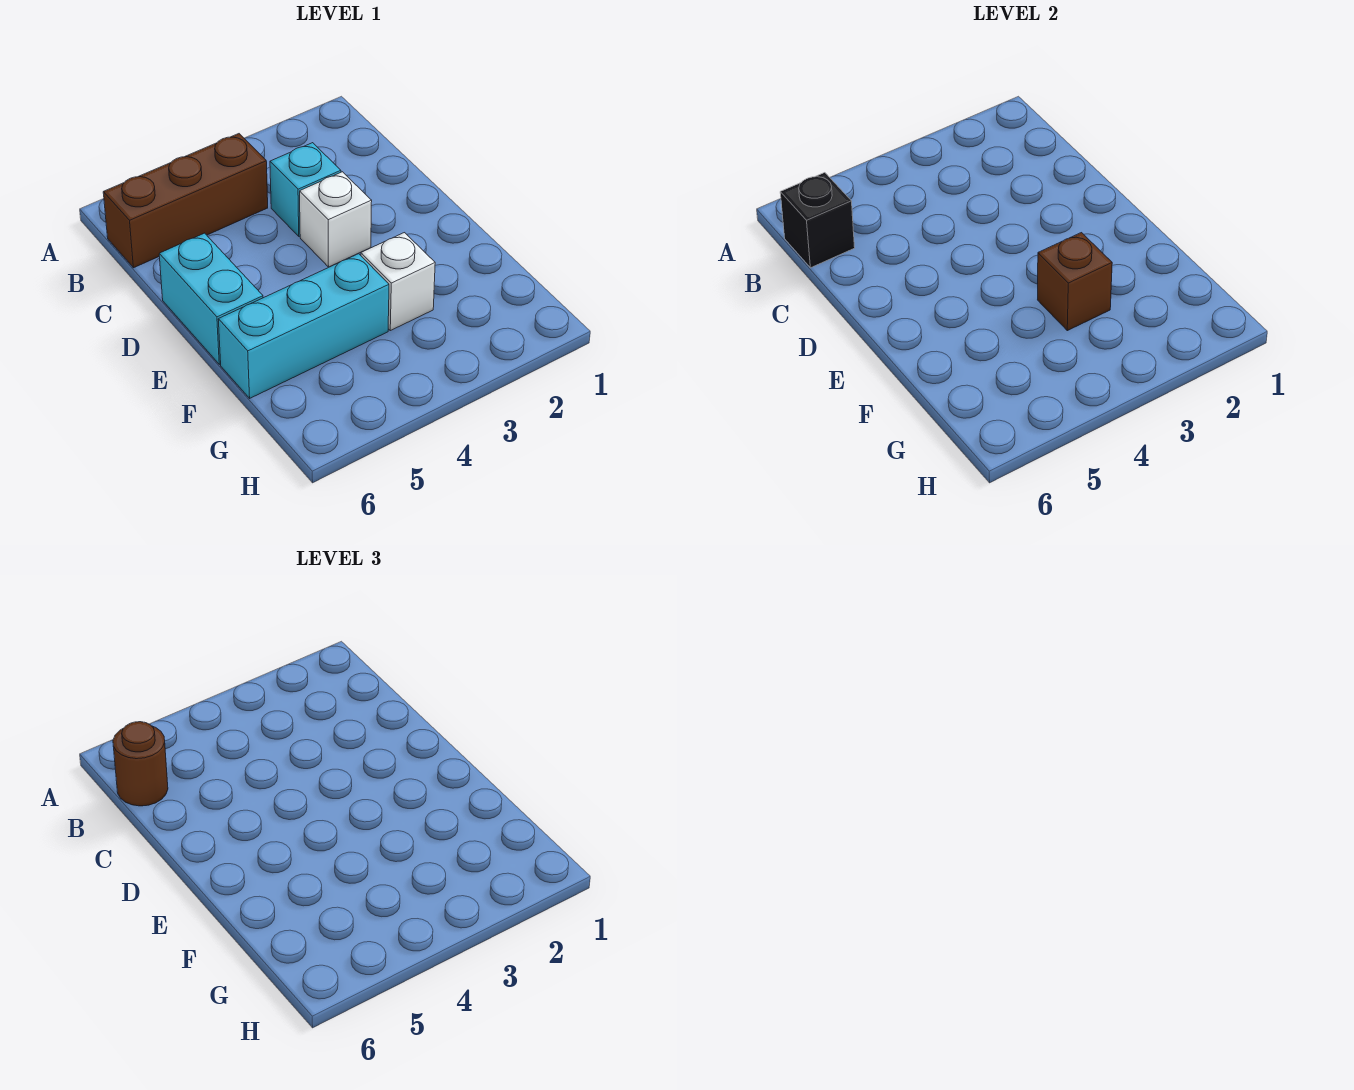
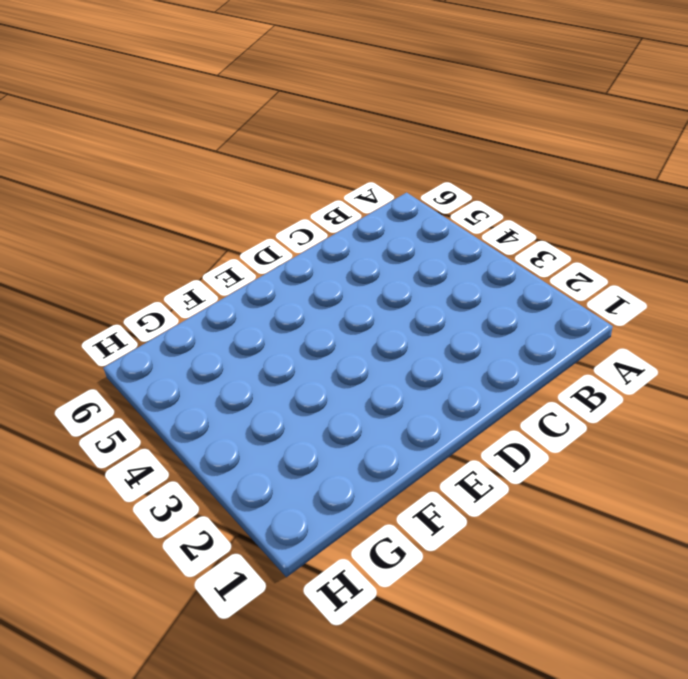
none -> brown brick B4:B6 level 1
none -> cyan brick C3 level 1

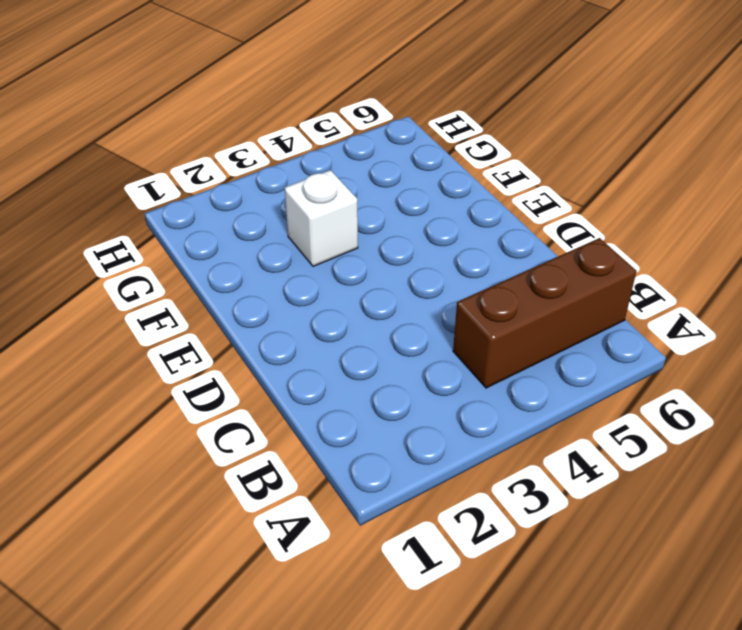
none -> cyan brick C3 level 1
none -> white brick D3 level 1

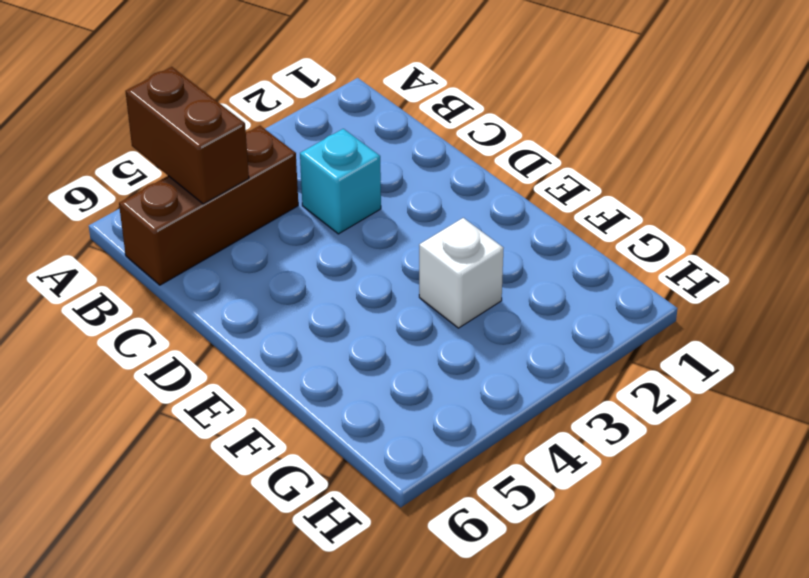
brown brick A5:B5 level 2 -> none
none -> white brick D3 level 1
none -> cyan brick D6:E6 level 1

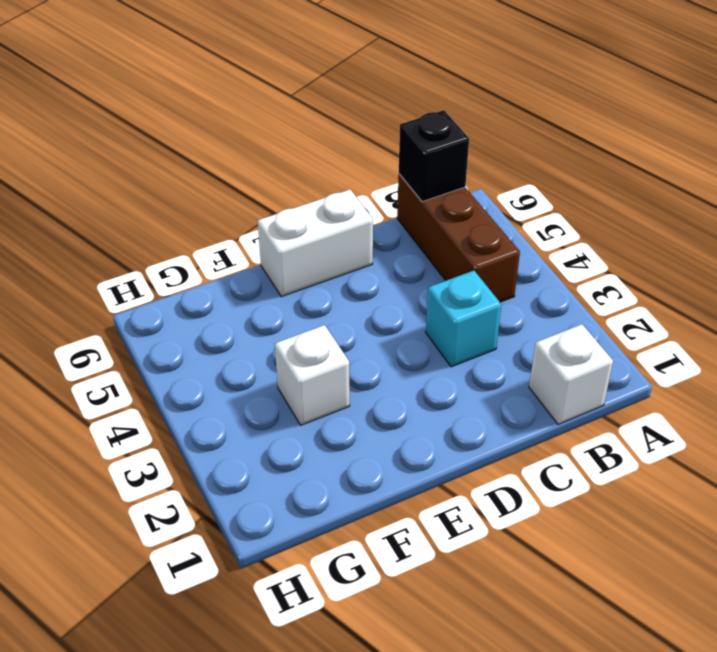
white brick B1 level 1 -> white brick D3 level 1
white brick D6:E6 level 1 -> cyan brick D6:E6 level 1
none -> cyan brick F4:F6 level 1
none -> brown brick F3 level 2

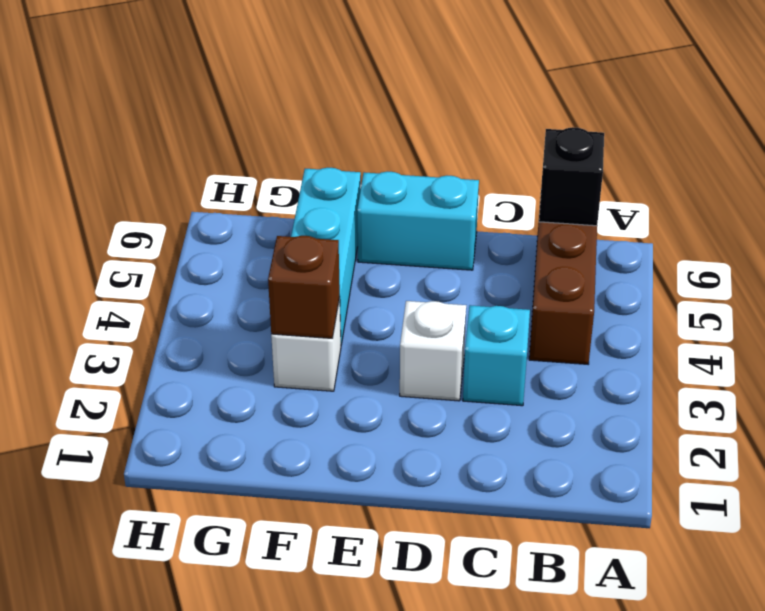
none -> brown round brick B6 level 3

